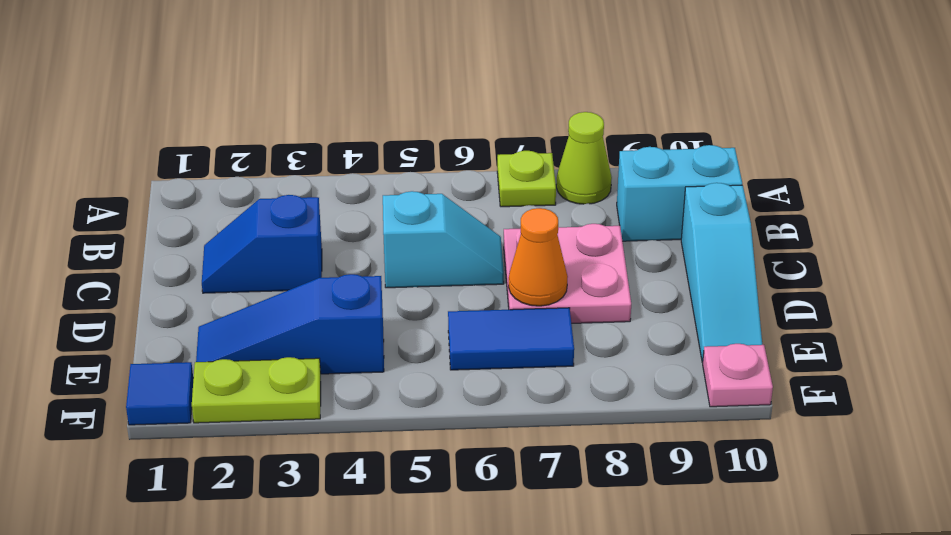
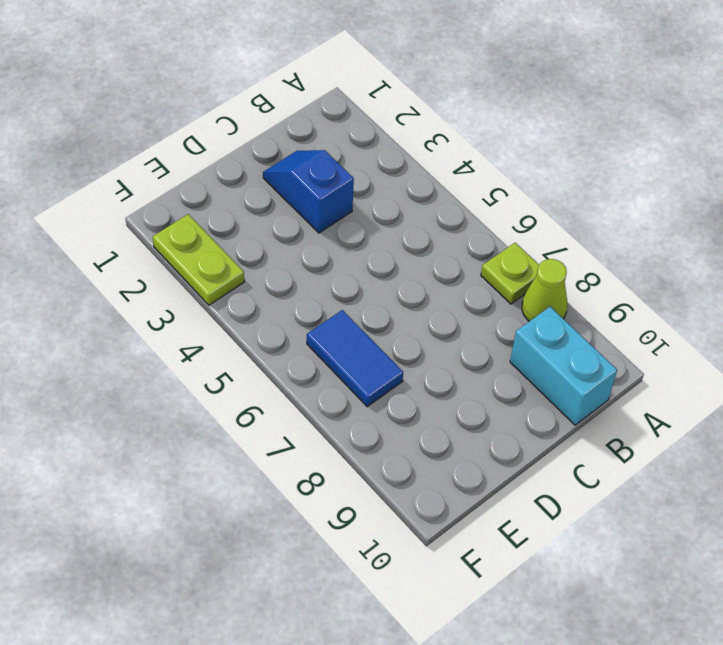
none -> cyan slope C5:C6 level 1 top 5
none -> pink plate C7:D8 level 1
none -> cyan slope C10:E10 level 1 top C

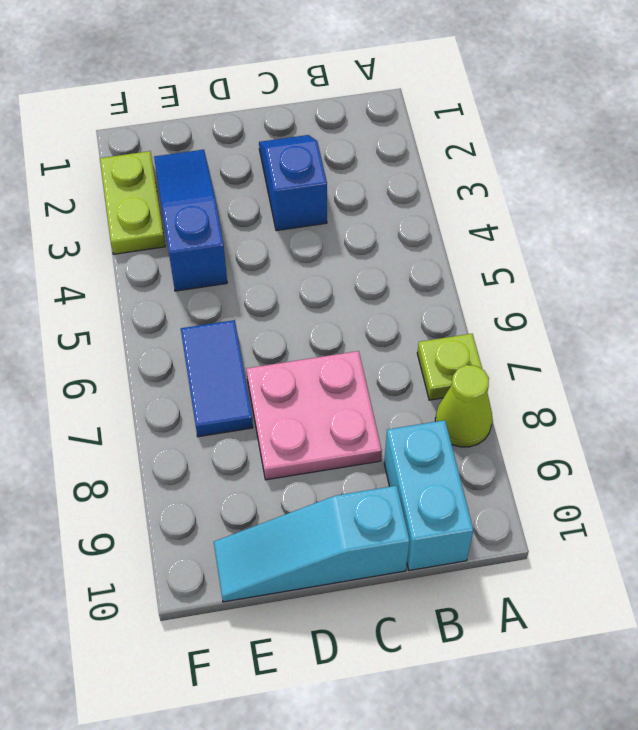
none -> cyan slope C5:C6 level 1 top 5
none -> blue tile F1 level 1
none -> pink plate F10 level 1

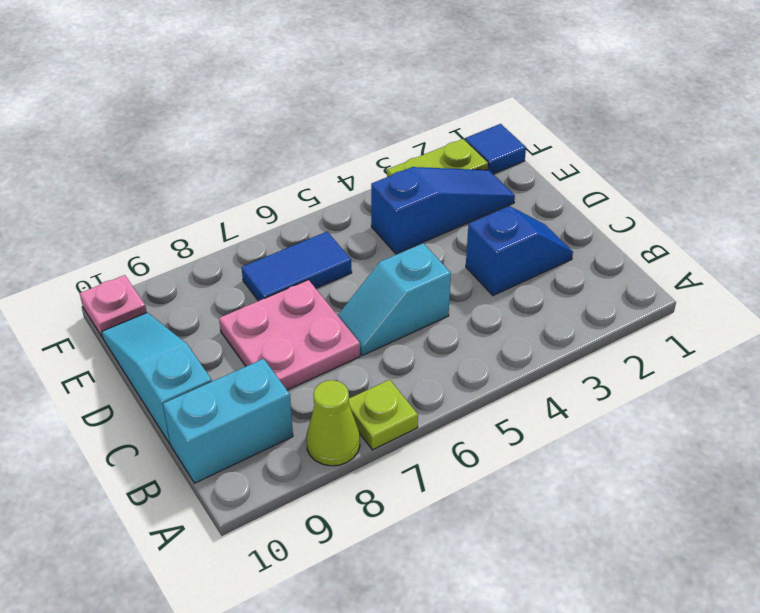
none -> orange cone D7 level 2

